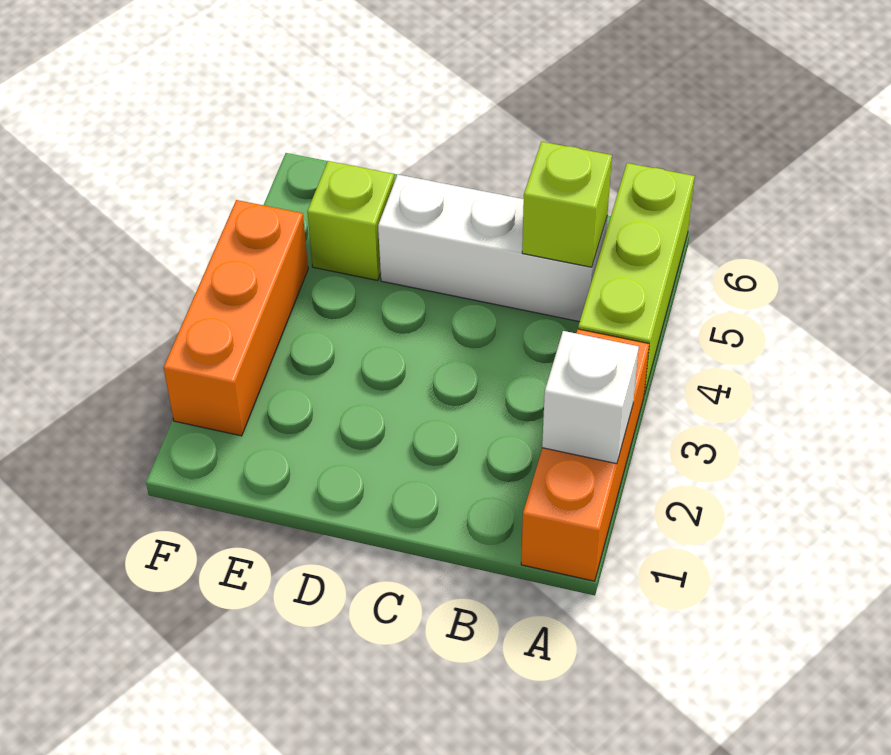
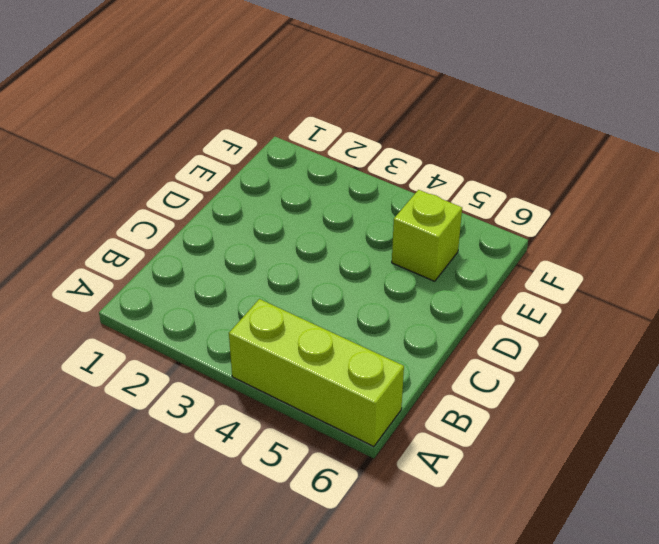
none -> orange brick A1:A3 level 1
none -> white brick B5:D5 level 1

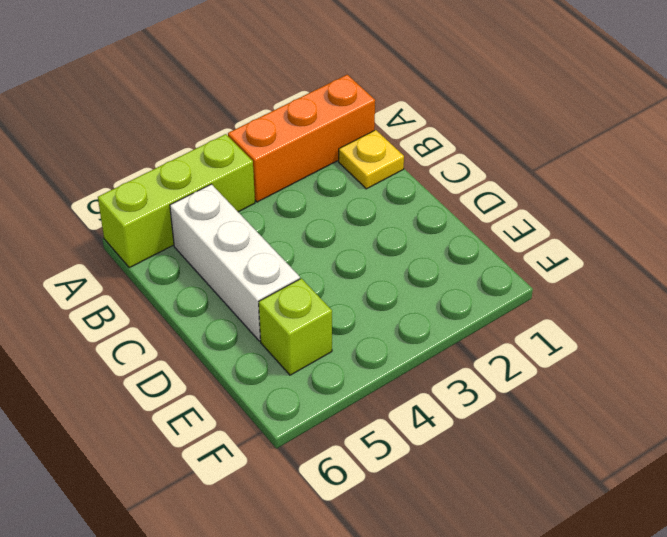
yellow plate B1 level 1 -> none
none -> orange brick F2:F4 level 1
none -> white brick A2 level 2

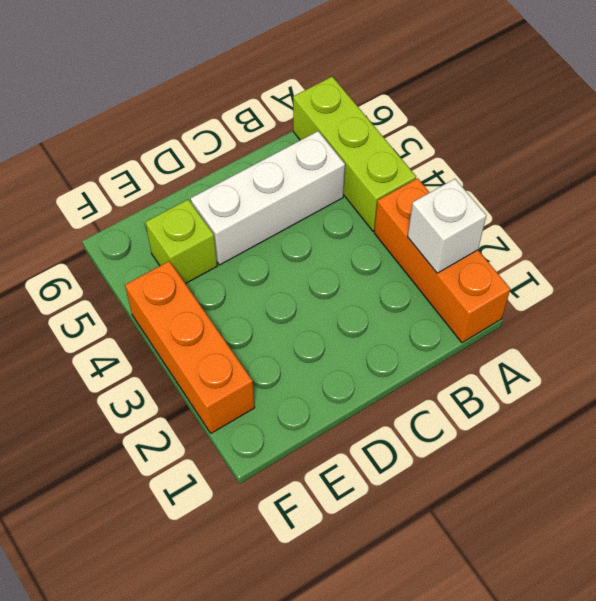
none -> lime brick B5 level 2

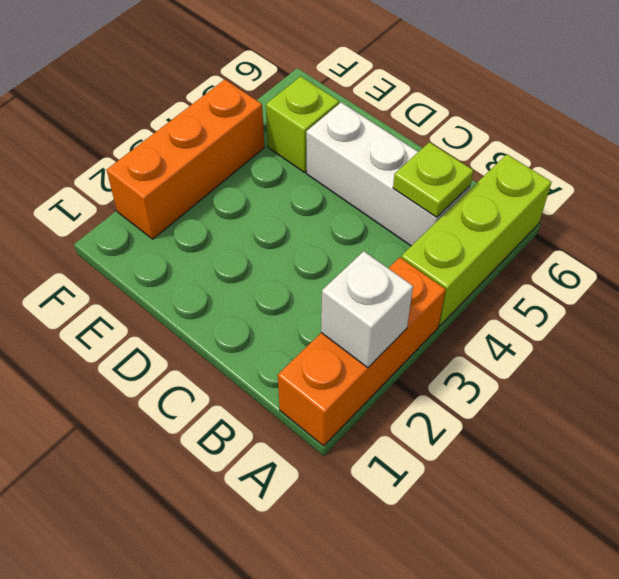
lime plate B5 level 2 -> lime brick B5 level 2

